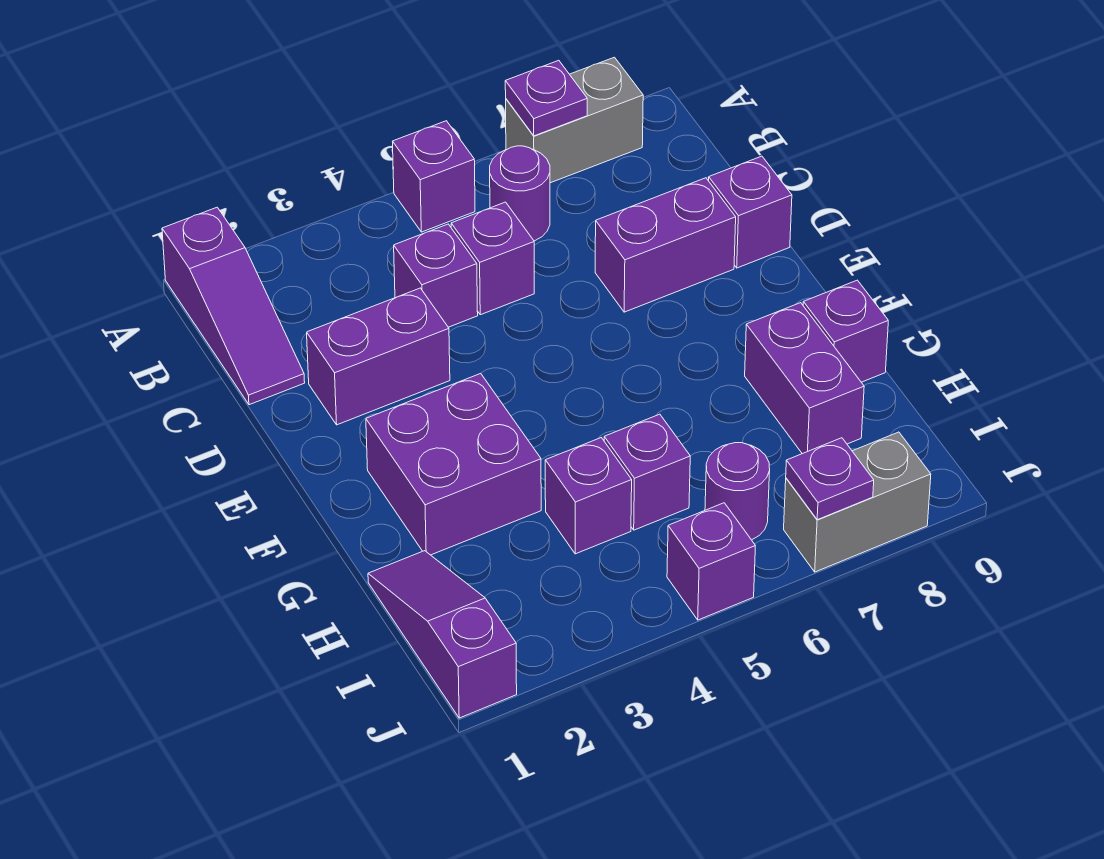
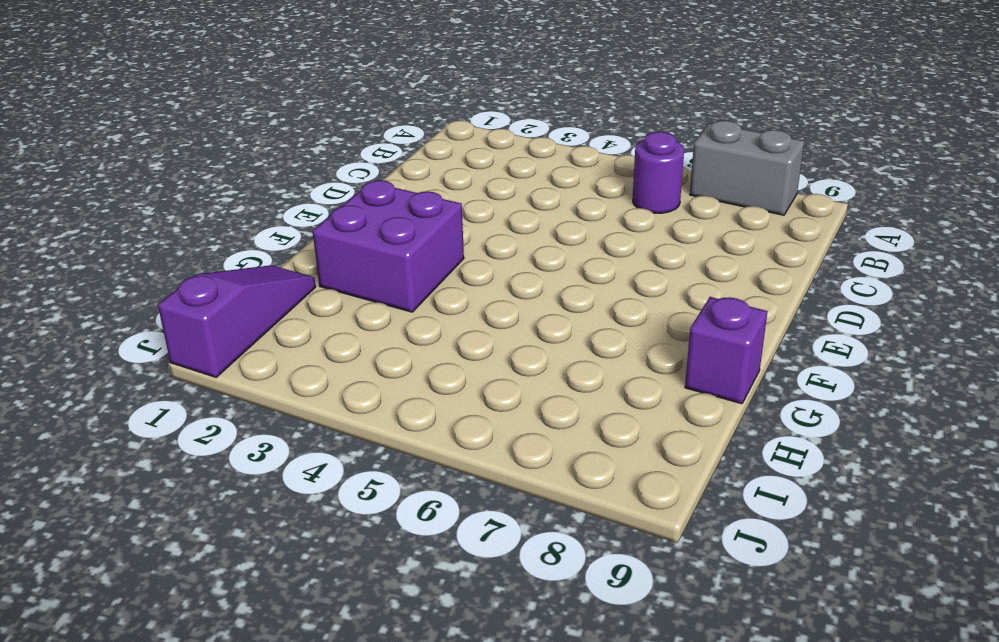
none -> purple slope A1:C1 level 1 top A
none -> purple brick A5 level 1
none -> purple brick C4 level 1

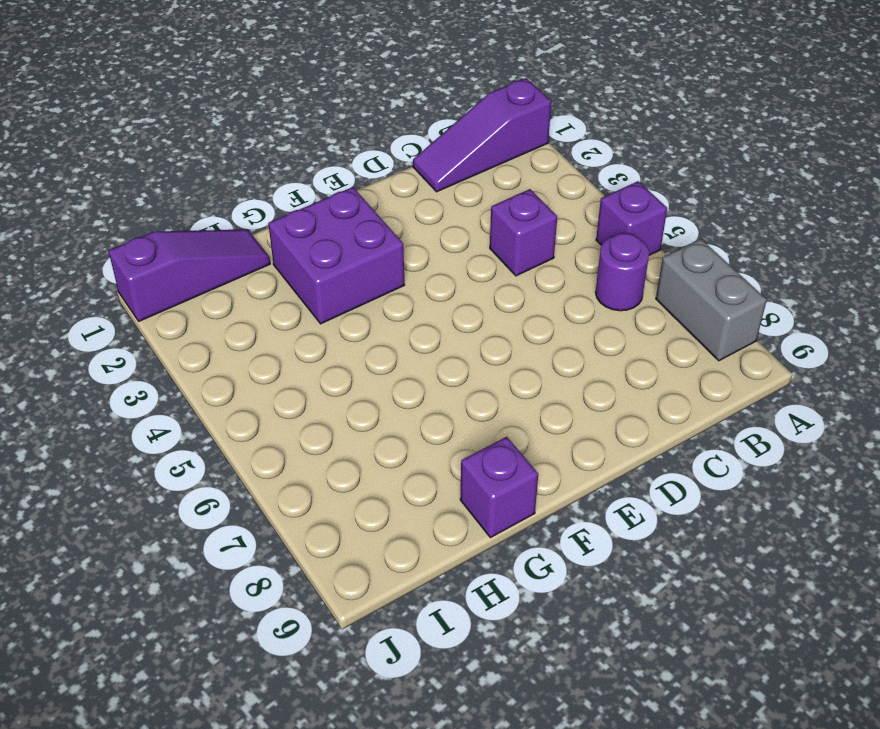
none -> purple brick C5 level 1
none -> purple brick D2:D3 level 1
none -> purple brick D7:D8 level 1

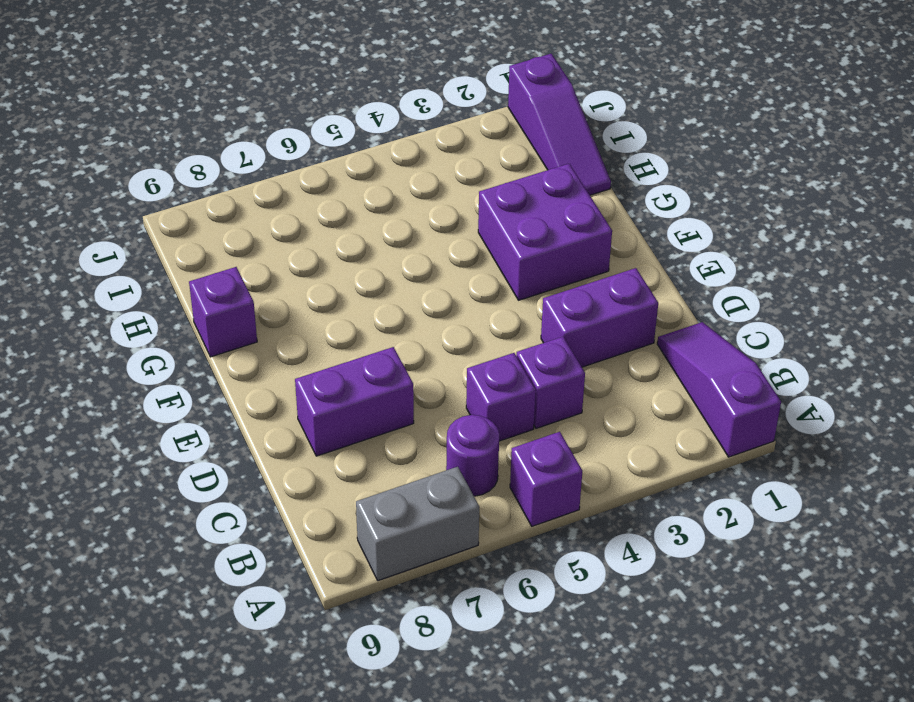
none -> purple brick D9 level 1
none -> purple brick G8:H8 level 1
none -> purple brick H4 level 1

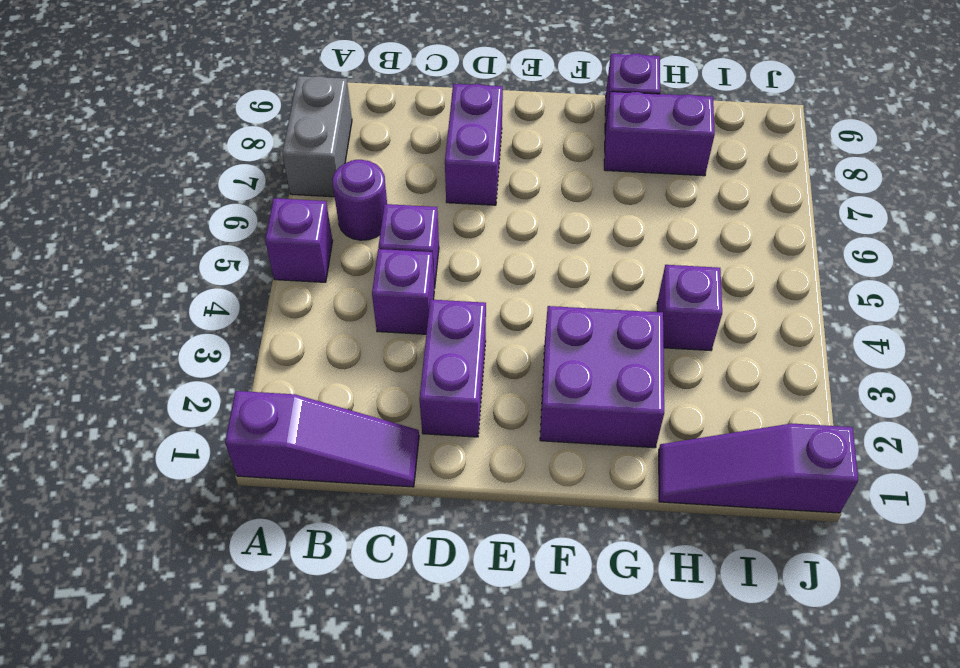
none -> purple brick D9 level 1
none -> purple brick H5 level 1
none -> purple round brick I6 level 1

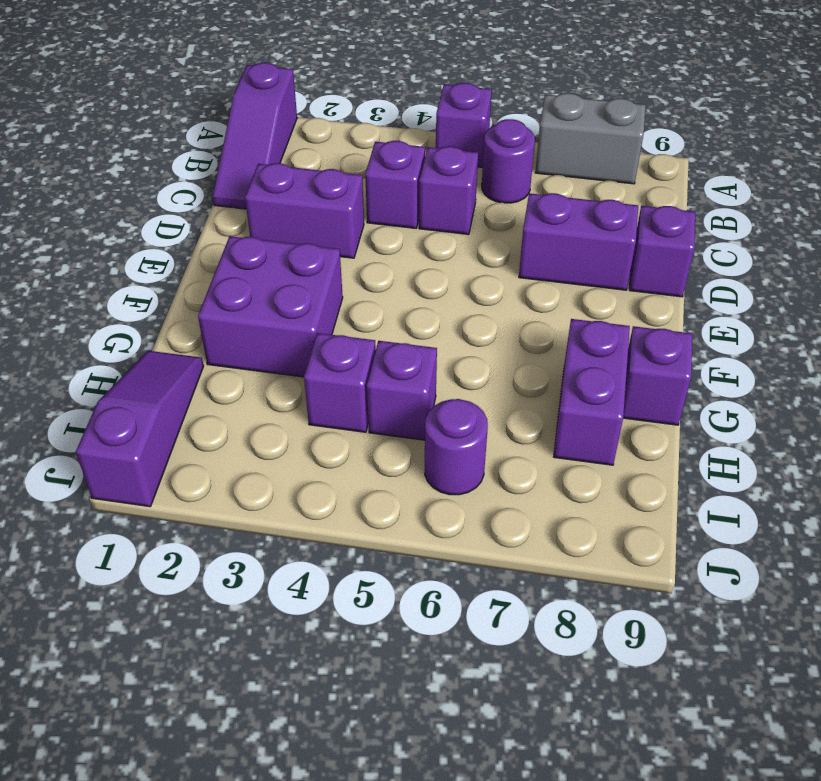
none -> purple brick J5 level 1
none -> grey brick J7:J8 level 1
none -> purple plate A7 level 2

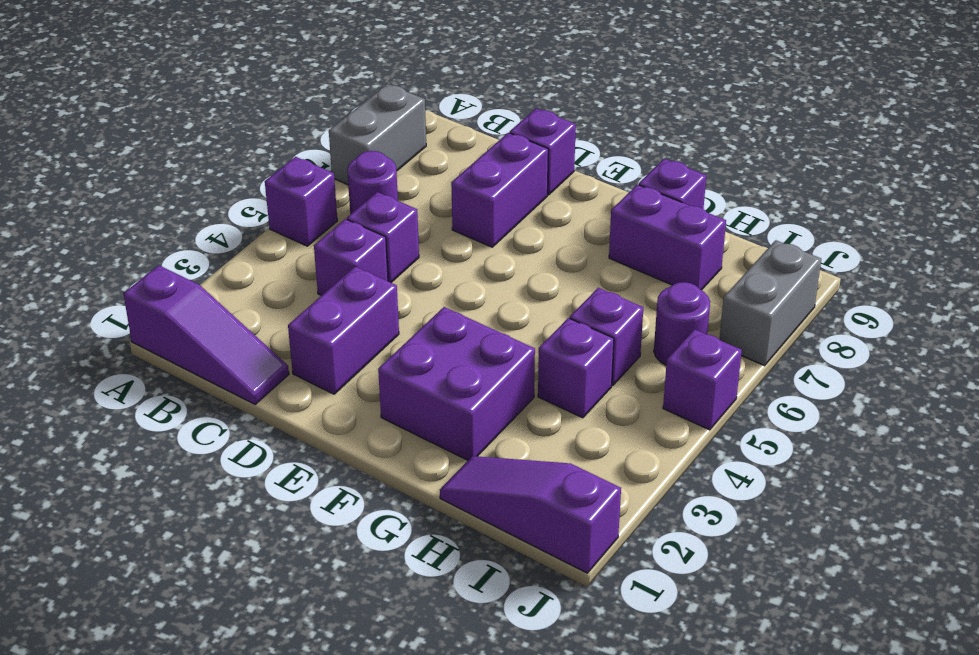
none -> purple plate A7 level 2
none -> purple plate J7 level 2

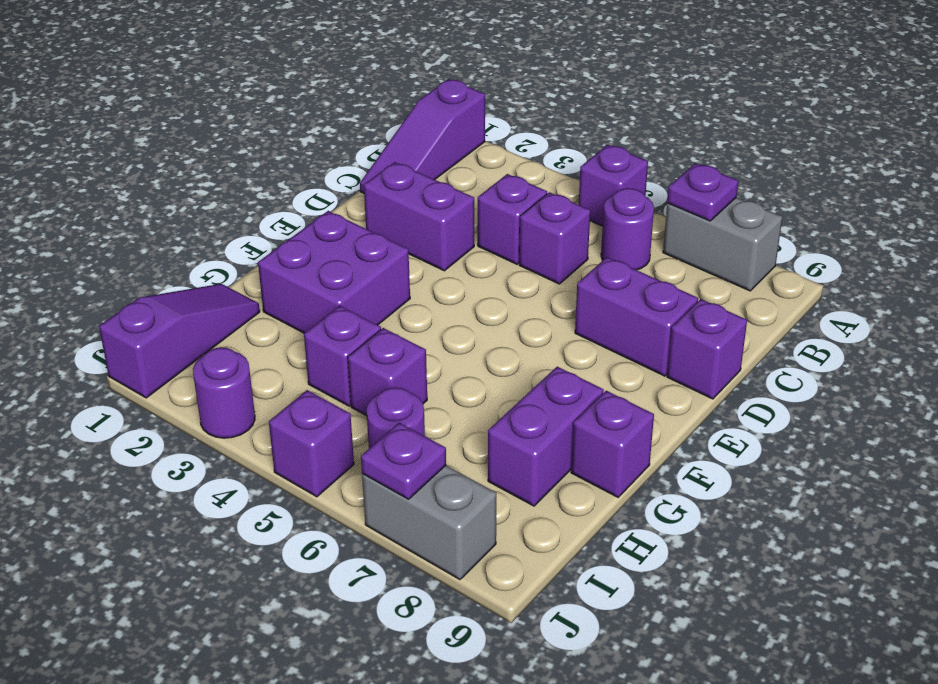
purple round brick J3 level 1 -> none

